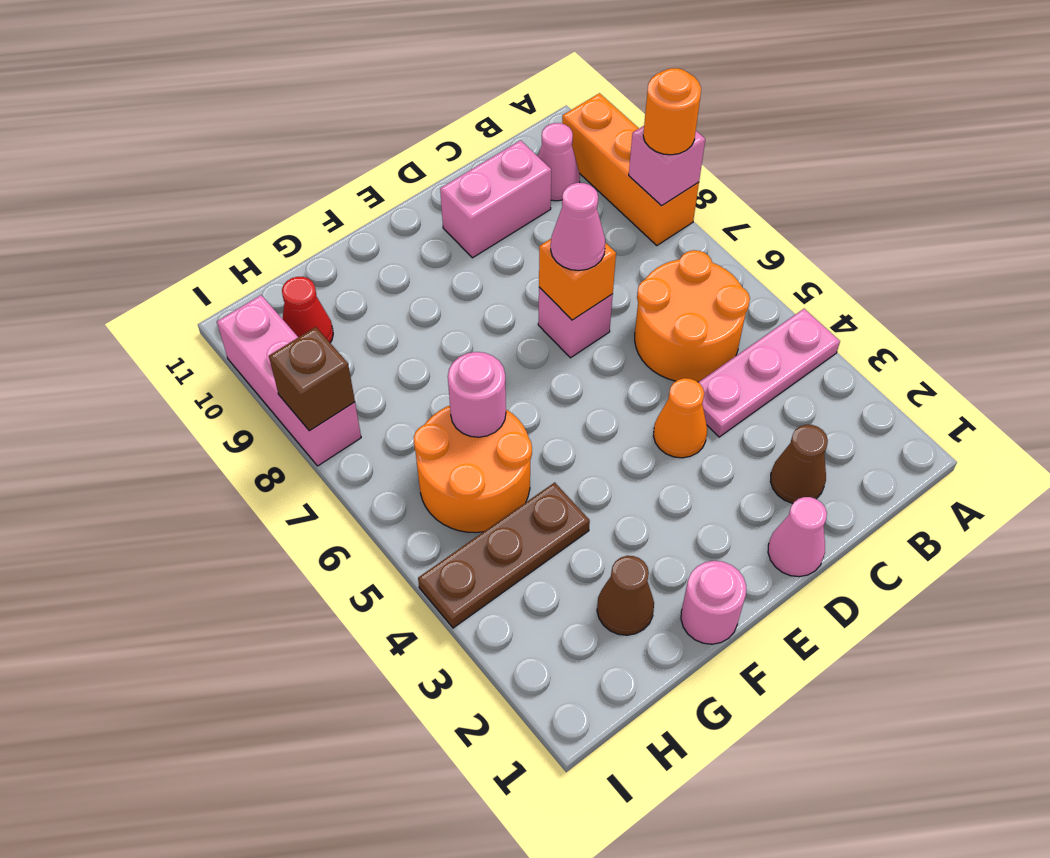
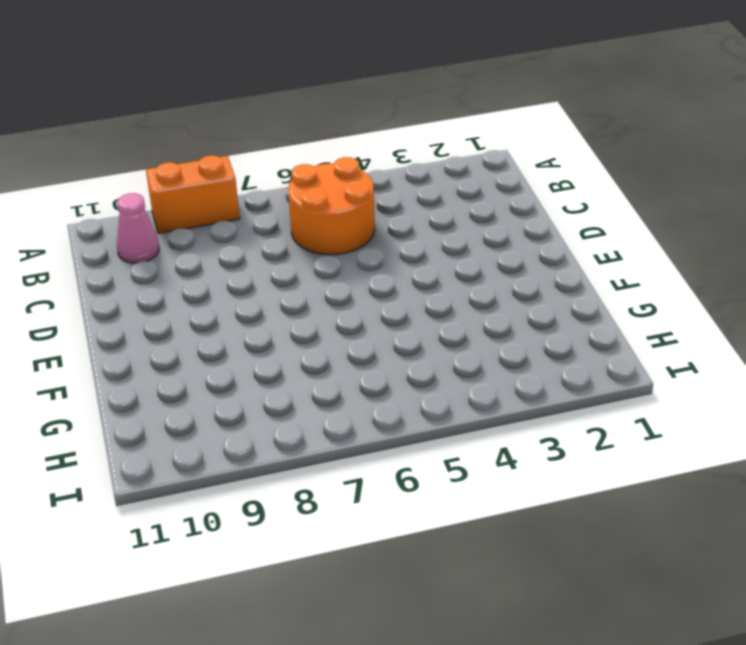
orange brick A8:A9 level 1 -> orange brick A8:A10 level 1
none -> pink plate A4:C4 level 1
none -> brown cone C2 level 1
none -> pink brick C10:D10 level 1

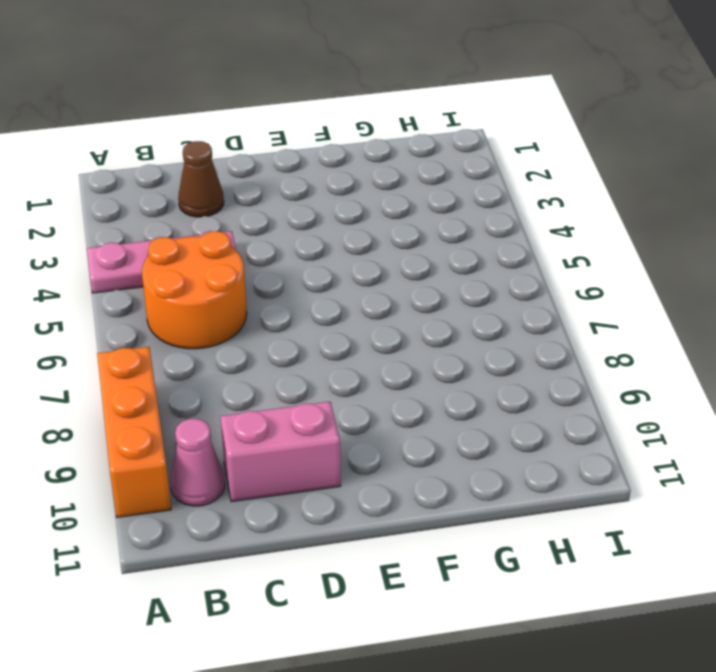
none -> pink cone D1 level 1
none -> orange cone D4 level 1
none -> pink brick D7 level 1

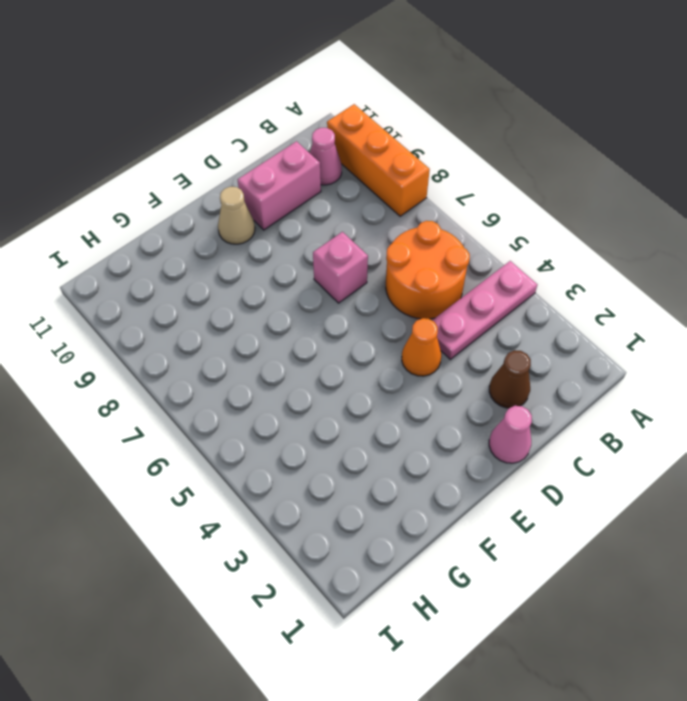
tan cone E10 level 1 -> none
none -> pink round brick F1 level 1
none -> brown cone G2 level 1
none -> brown plate G4:I4 level 1

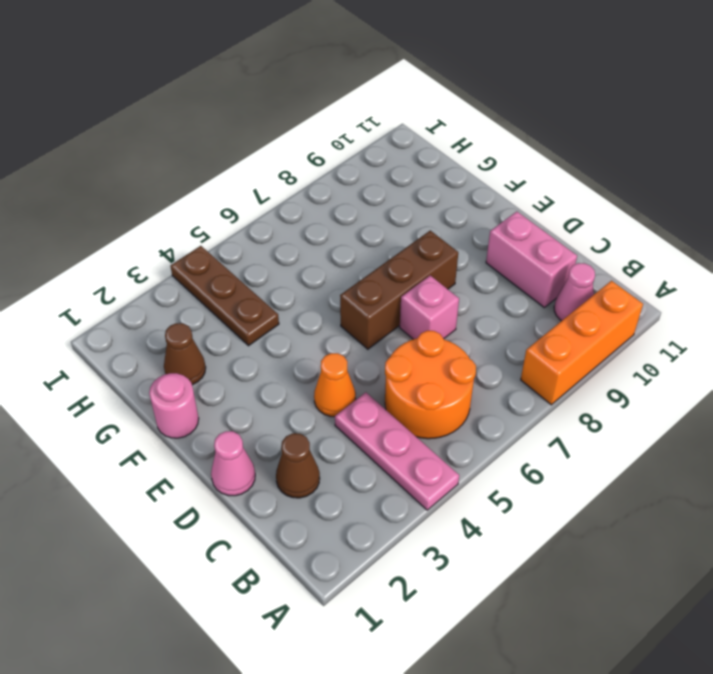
brown brick E6:E8 level 1 -> none
none -> orange round brick G5:H6 level 1
none -> red cone H10 level 1
none -> pink brick I8:I10 level 1

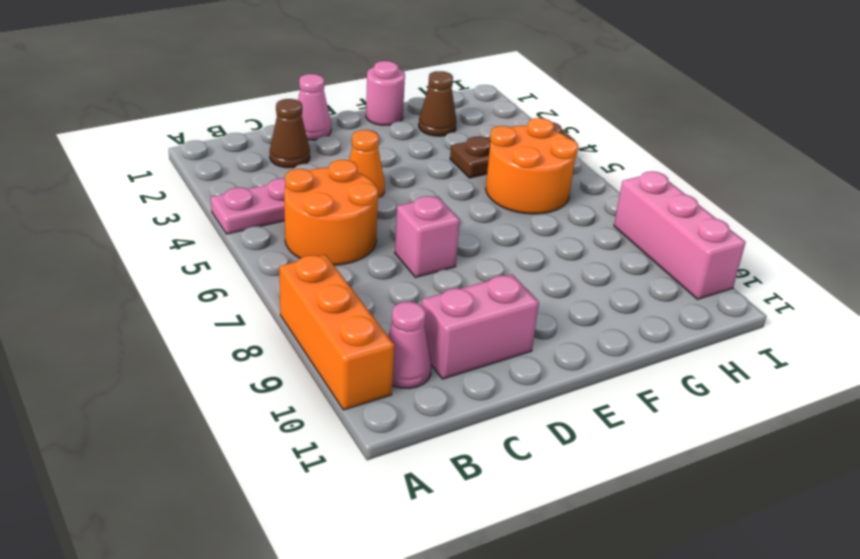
none -> red cone H10 level 1
none -> pink brick A8 level 2
none -> orange brick D7 level 2

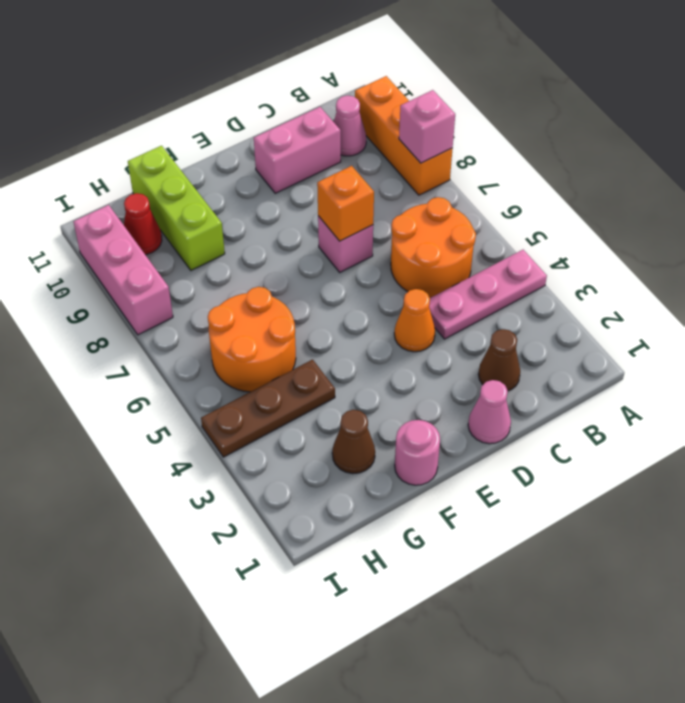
lime brick G9:G11 level 1 -> none
none -> pink round brick G6 level 2
none -> brown brick I8 level 2
none -> orange round brick A8 level 3

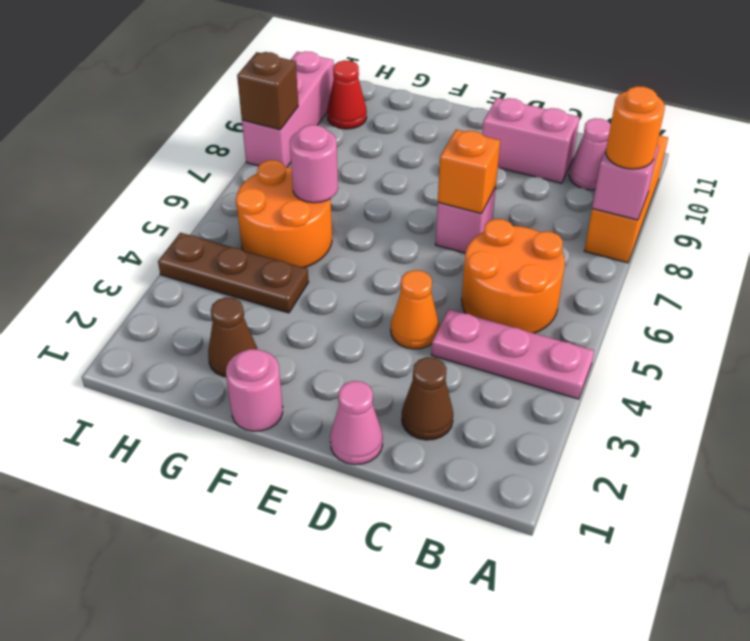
none -> pink cone D7 level 3

